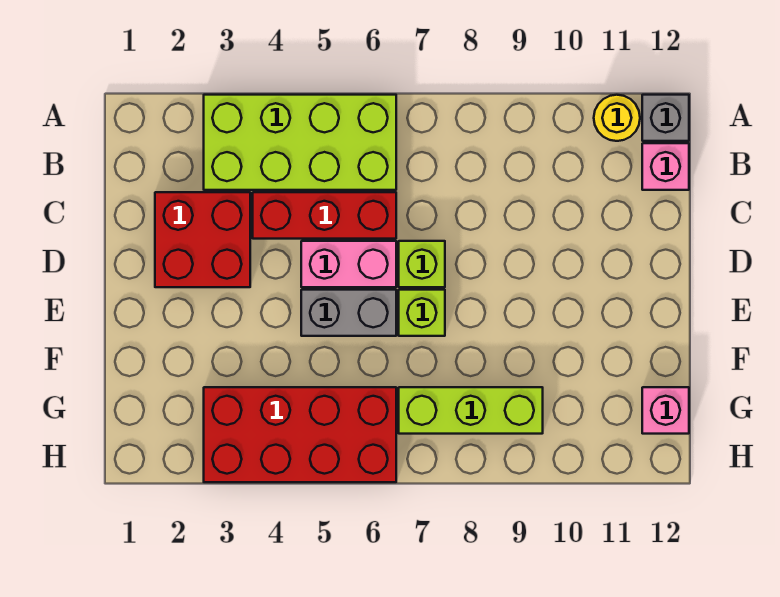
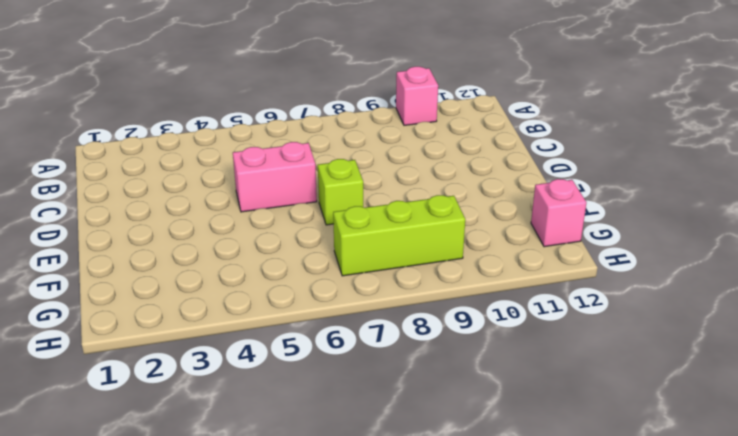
pink brick A10 level 1 -> pink brick B12 level 1
none -> lime brick A3:B6 level 1
none -> yellow round brick A11 level 1
none -> grey brick A12 level 1

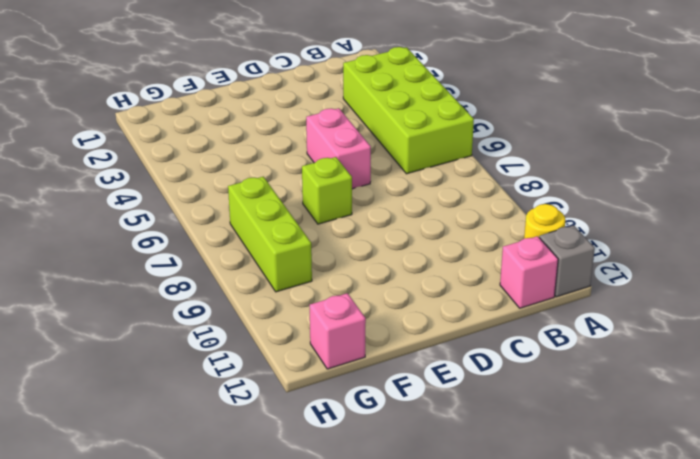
none -> red brick C2:D3 level 1
none -> red brick C4:C6 level 1
none -> lime brick D7 level 1

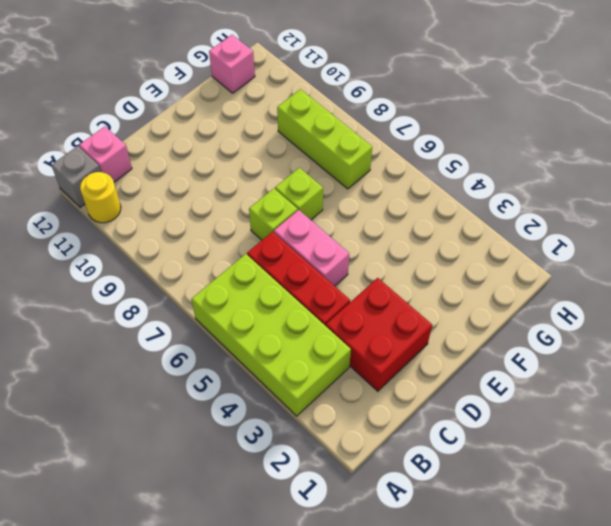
none -> grey brick E5:E6 level 1
none -> red brick G3:H6 level 1

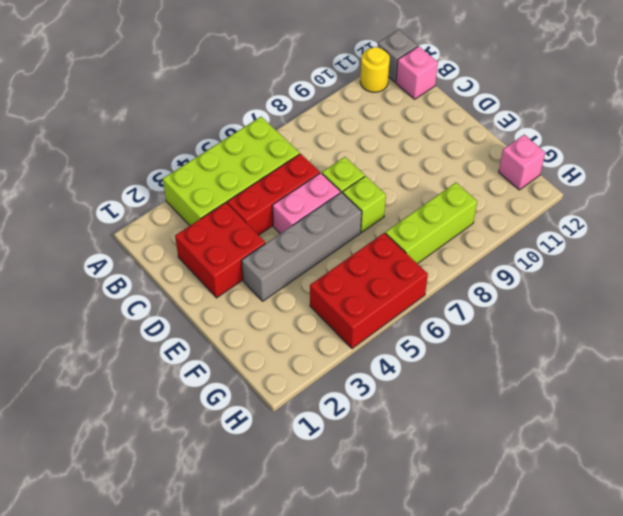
grey brick E3:E6 level 1 -> grey brick E5:E6 level 1
red brick G4:H6 level 1 -> red brick G3:H6 level 1

